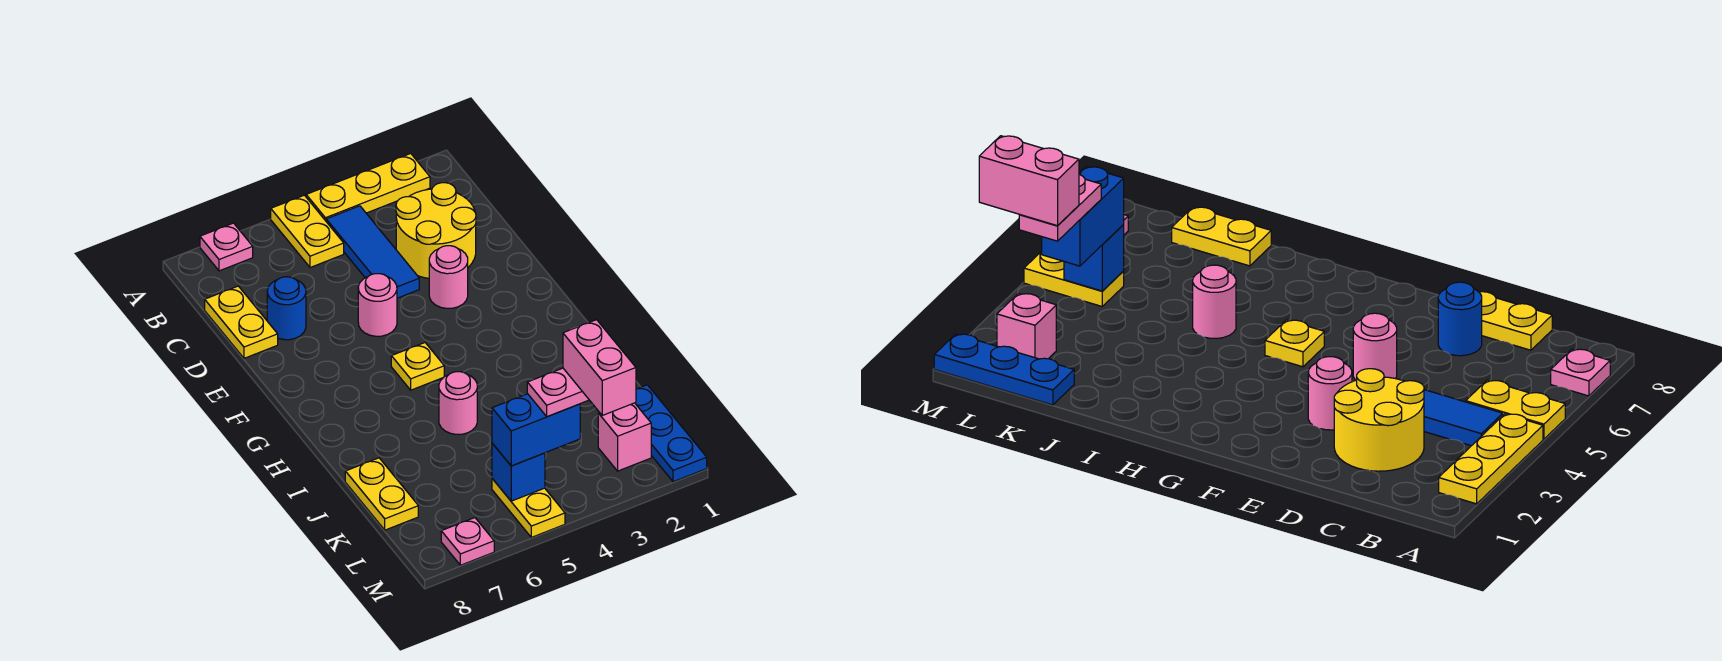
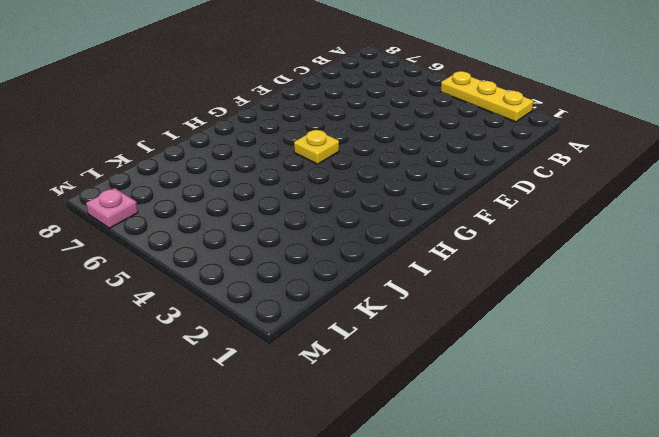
none -> yellow plate A5:B5 level 1
none -> pink plate A7 level 1
none -> blue tile B4:D4 level 1

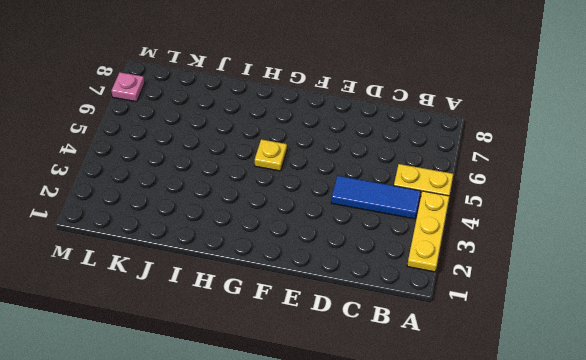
none -> pink plate A7 level 1
none -> yellow round brick C2:D3 level 1
none -> yellow plate C8:D8 level 1

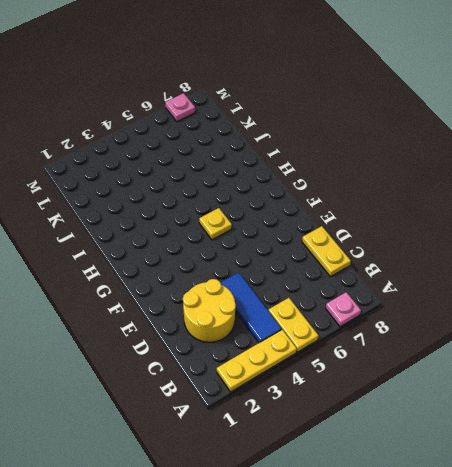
none -> blue round brick D7 level 1
none -> pink round brick E3 level 1
none -> pink round brick E5 level 1

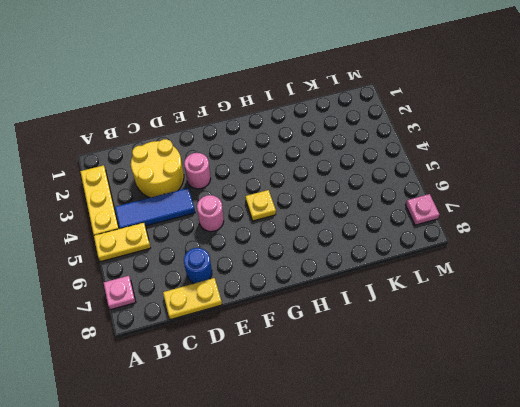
none -> pink round brick I5 level 1
none -> yellow plate J8:K8 level 1
none -> blue plate K1:M1 level 1

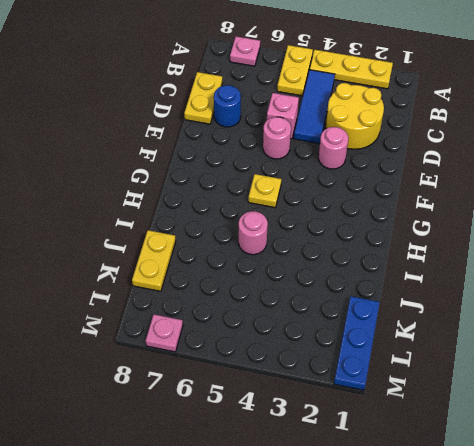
pink brick D5 level 1 -> pink brick L2 level 1
none -> yellow plate L5:M5 level 1
none -> blue brick L5 level 2
none -> blue brick L4:L5 level 3

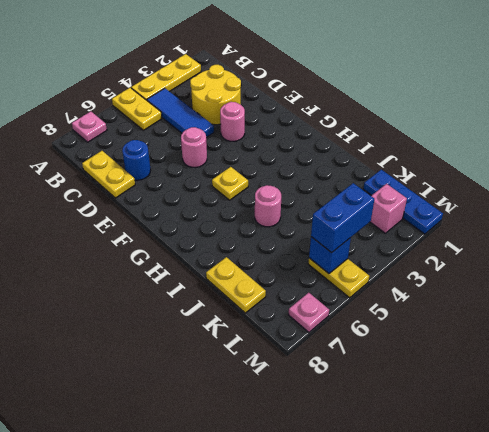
none -> pink plate L3:L4 level 4
none -> pink brick L3:M3 level 5

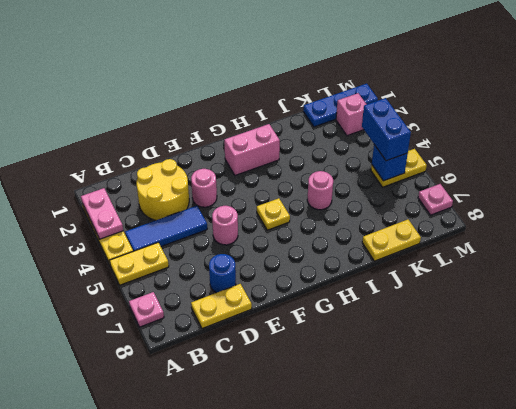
pink plate A2:A3 level 2 -> pink plate L3:L4 level 4
pink brick G2:H2 level 1 -> pink brick L3:M3 level 5

